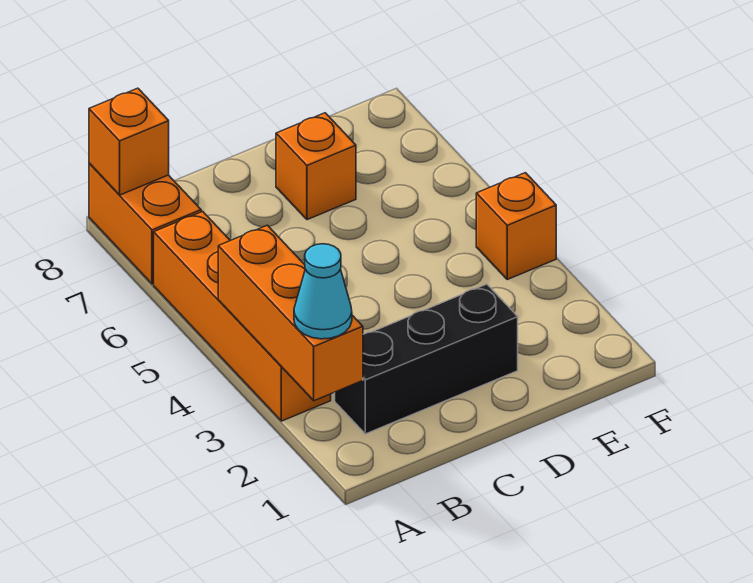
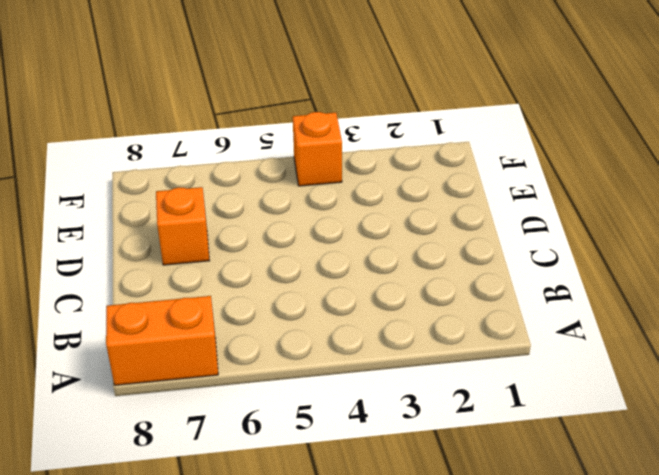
none -> orange brick A3:A6 level 1
none -> black brick B2:D2 level 1

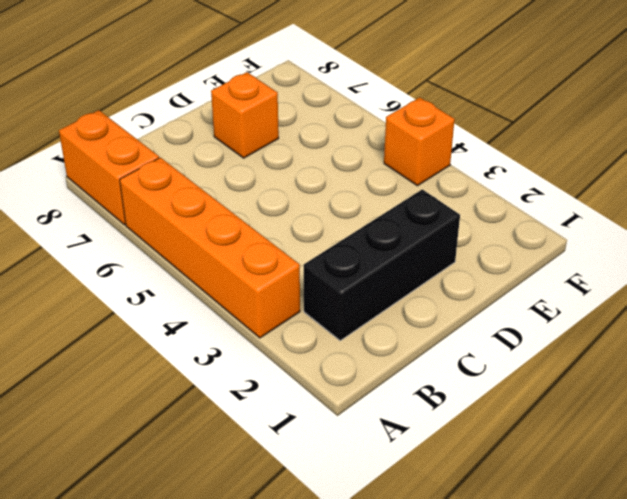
none -> orange brick A2:A4 level 2
none -> orange brick A8 level 2

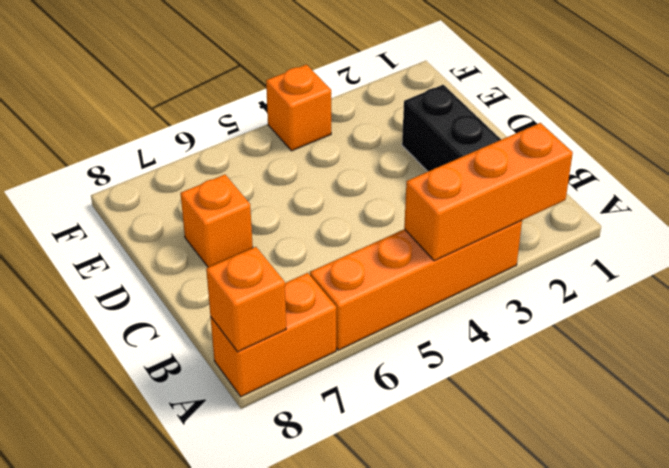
none -> cyan cone A2 level 3

